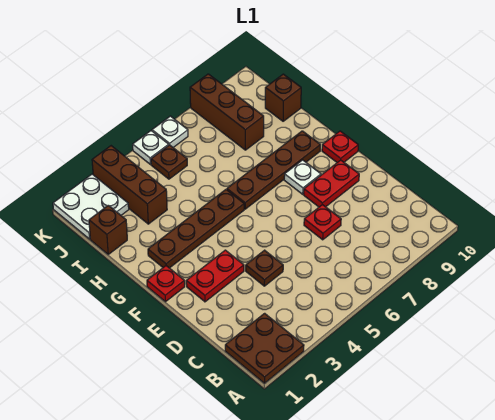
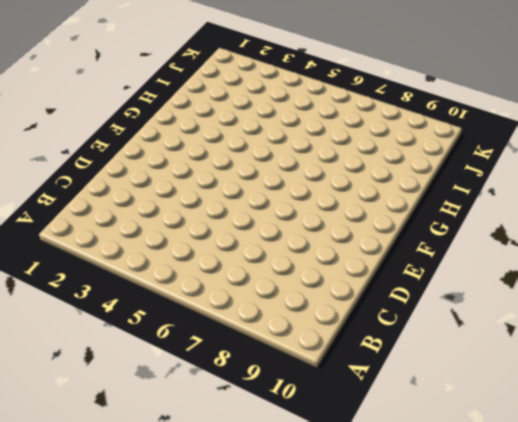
none -> brown plate A1:B2 level 1
none -> brown plate D4 level 1
none -> red plate D7 level 1

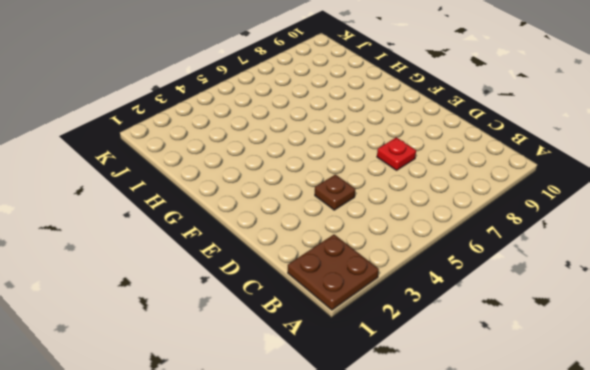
none -> red plate E2:E3 level 1
none -> red plate E8:E9 level 1
none -> red plate F1 level 1

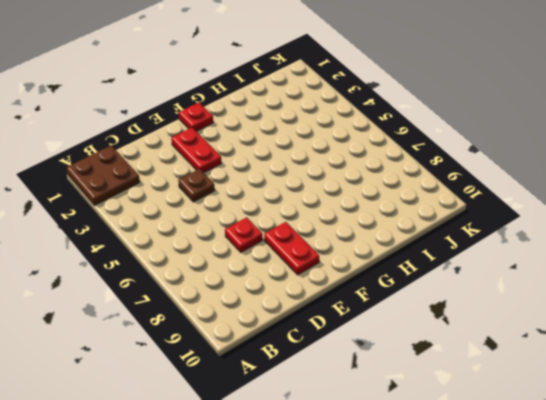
none -> white plate F8 level 1
none -> red plate F10 level 1
none -> brown plate G2:G5 level 1

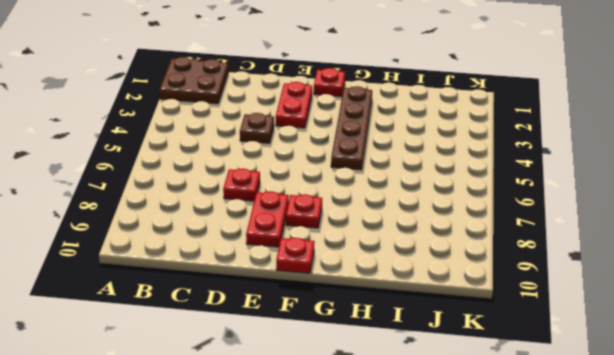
red plate F8 level 1 -> white plate F8 level 1
none -> brown plate G6:G9 level 1
none -> brown brick I1 level 1
none -> brown brick I3:K3 level 1

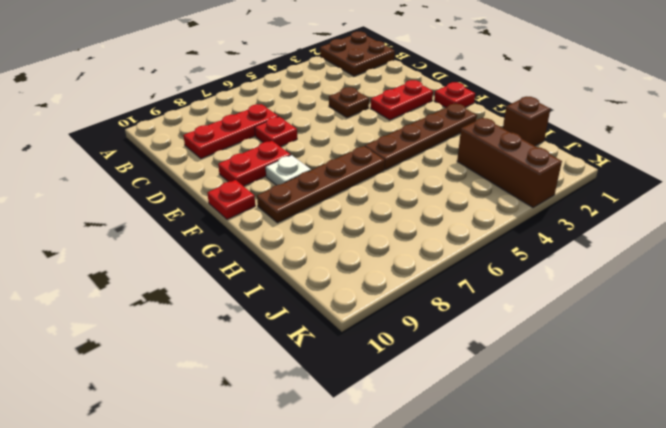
red plate C7:C9 level 1 -> none
none -> brown brick I8:K8 level 1
none -> brown brick I10 level 1
none -> white plate J1:K2 level 1

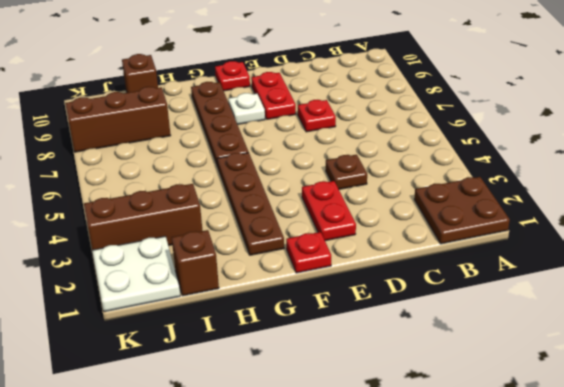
none -> brown plate J5 level 1
none -> white plate K5 level 1
none -> white plate K6 level 1

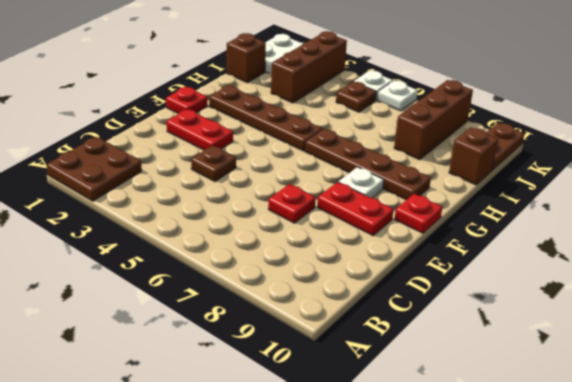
brown plate J10:K10 level 1 -> none

